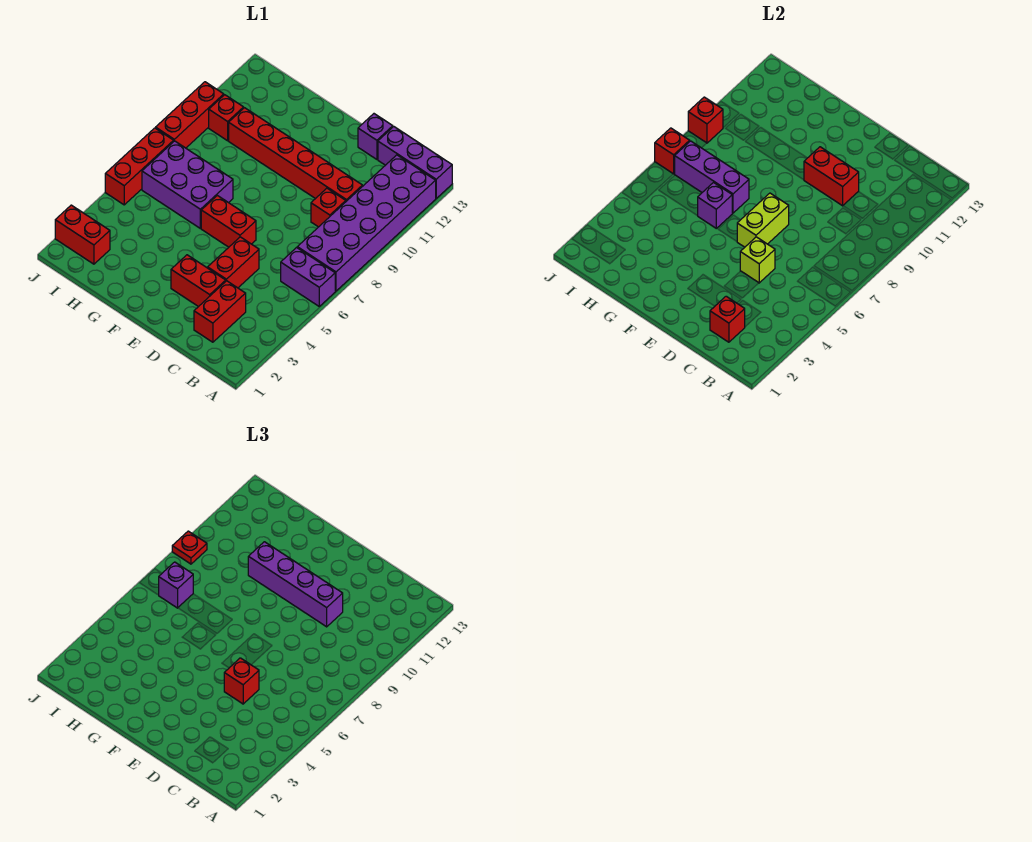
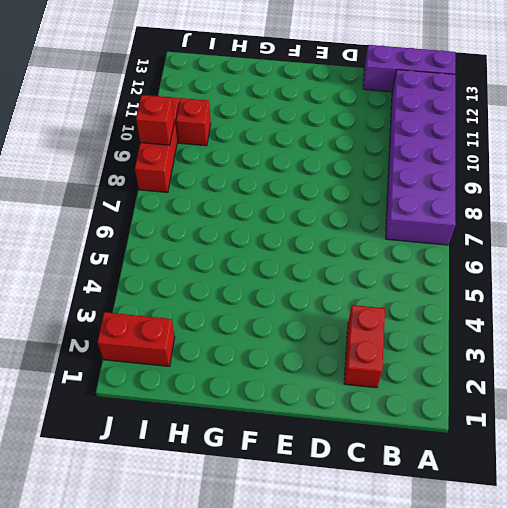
none -> purple brick A6:B6 level 1
none -> red brick C9 level 1
none -> red brick C10:H10 level 1

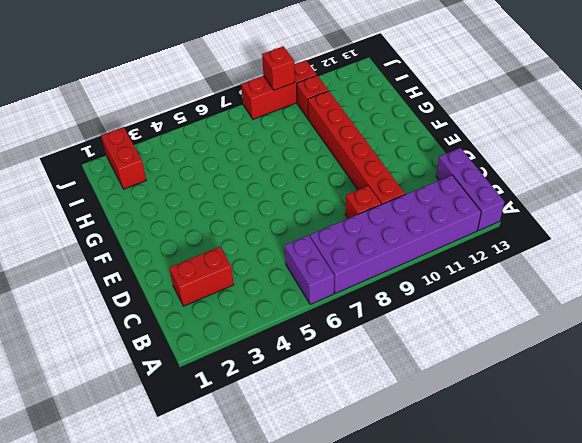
none -> red brick D3:E3 level 1
none -> red brick D4:D5 level 1
none -> purple brick D13 level 1

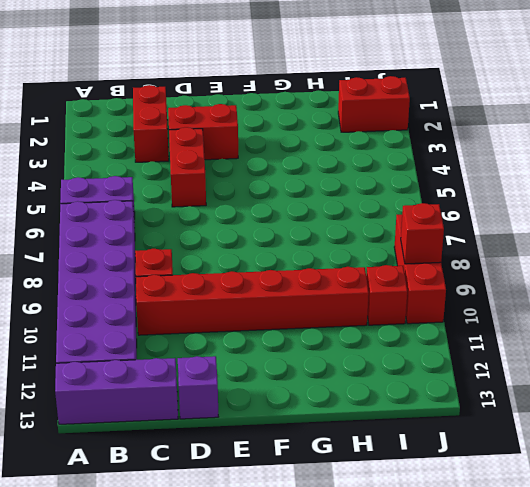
none -> red brick E6:F6 level 1
none -> purple brick G6:I7 level 1
none -> red brick J5:J7 level 1

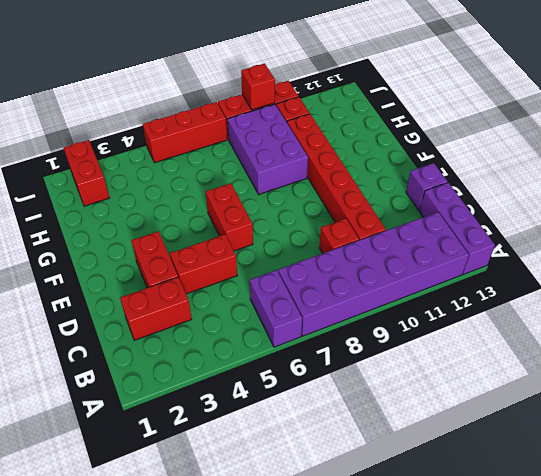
purple brick G8:I9 level 1 -> purple brick G6:I7 level 1
none -> red brick C2 level 2
none -> lime brick D5 level 2
none -> red brick D10:E10 level 2

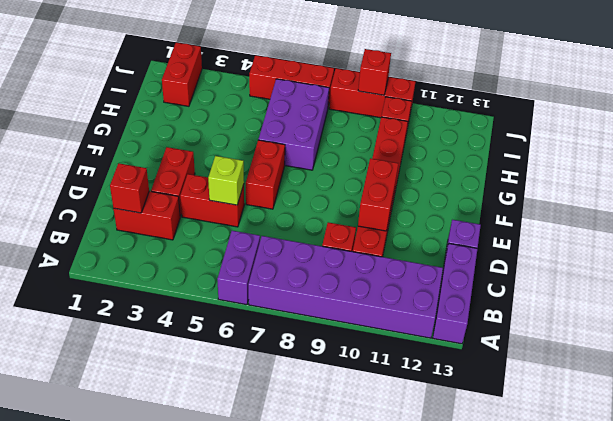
none -> lime brick E6:E7 level 2
none -> purple brick G6 level 2
none -> purple brick G7:I7 level 2

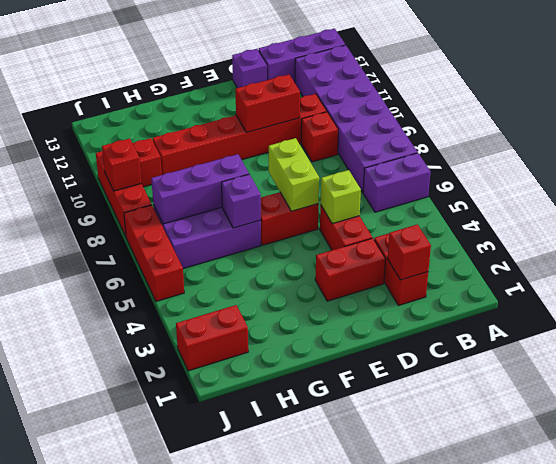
none -> red brick J7 level 2
none -> red brick D5 level 3
none -> purple brick D10:G10 level 3

